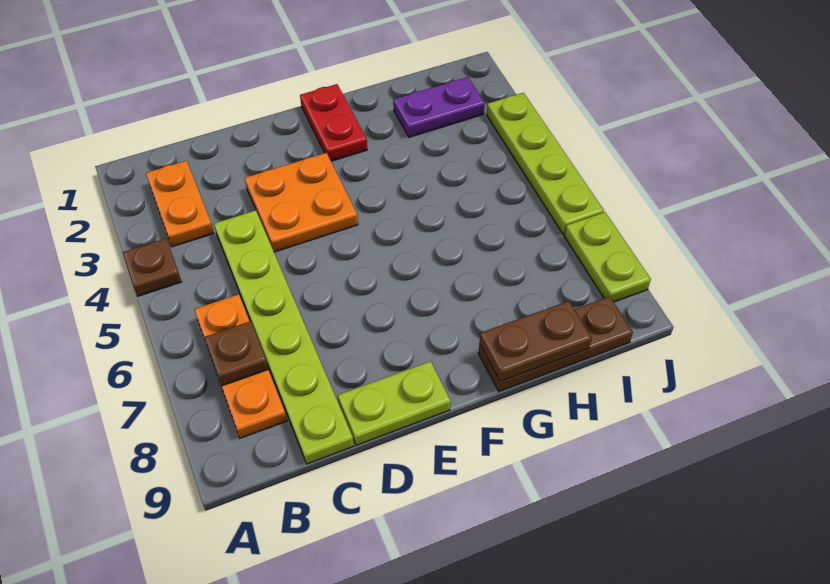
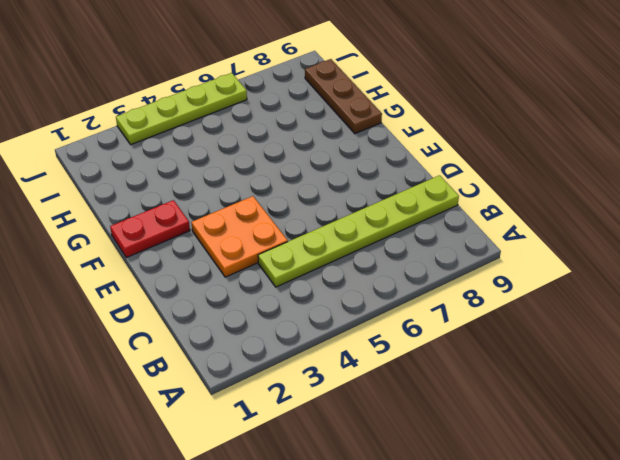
none -> brown plate A4 level 1
none -> orange plate B2:B3 level 1
none -> orange plate B6:B8 level 1

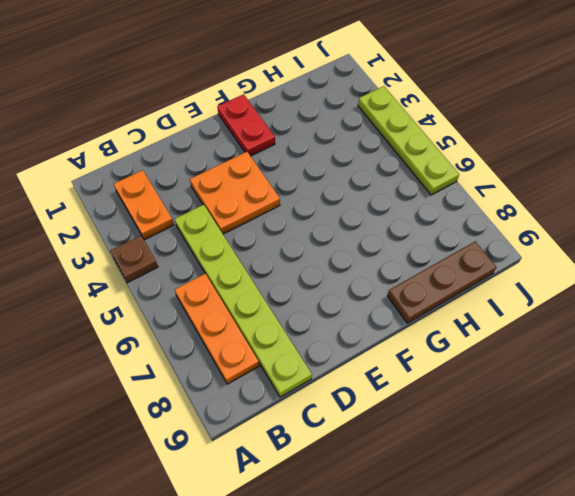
none -> lime plate D9:E9 level 1
none -> purple plate H2:I2 level 1
none -> lime plate J7:J8 level 1

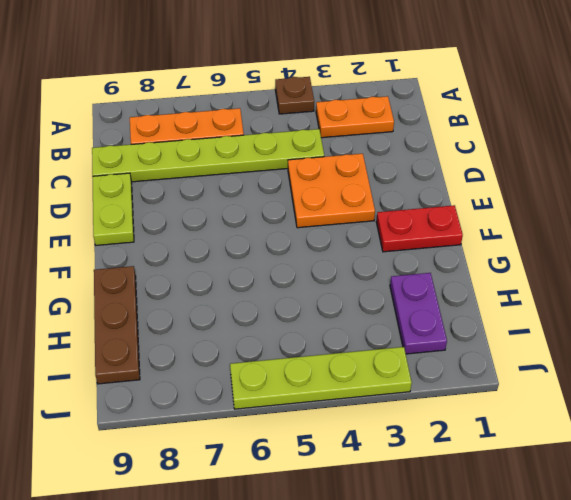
none -> lime plate J7:J8 level 1
none -> brown plate B7 level 2
none -> brown plate G9:H9 level 2

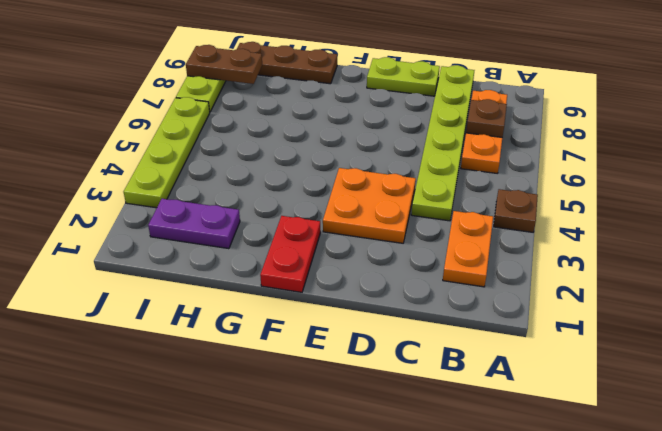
brown plate I8:J8 level 2 -> brown plate G9:H9 level 2

